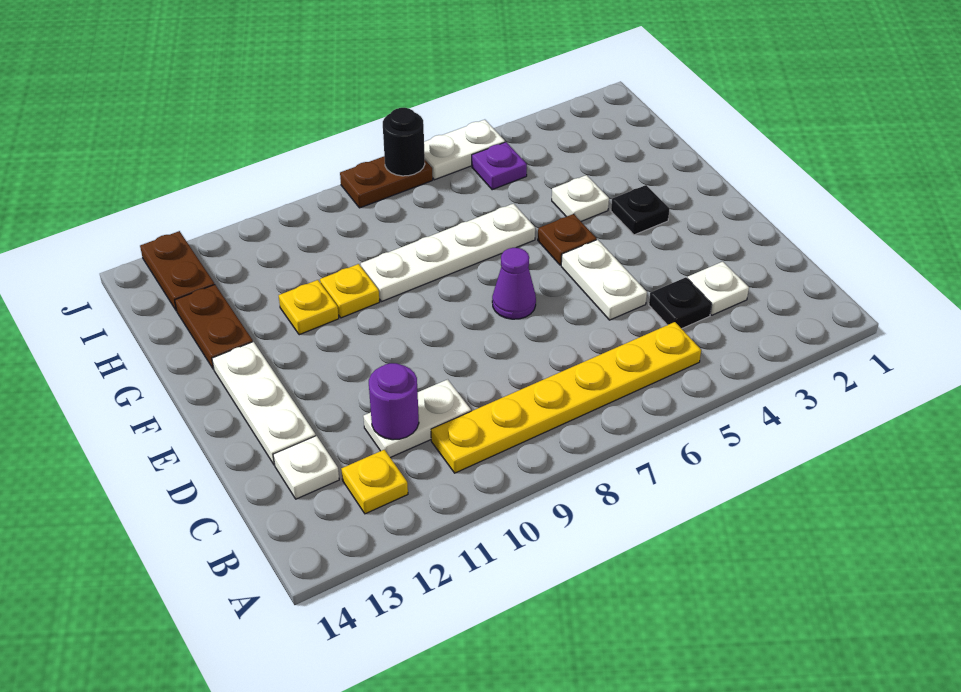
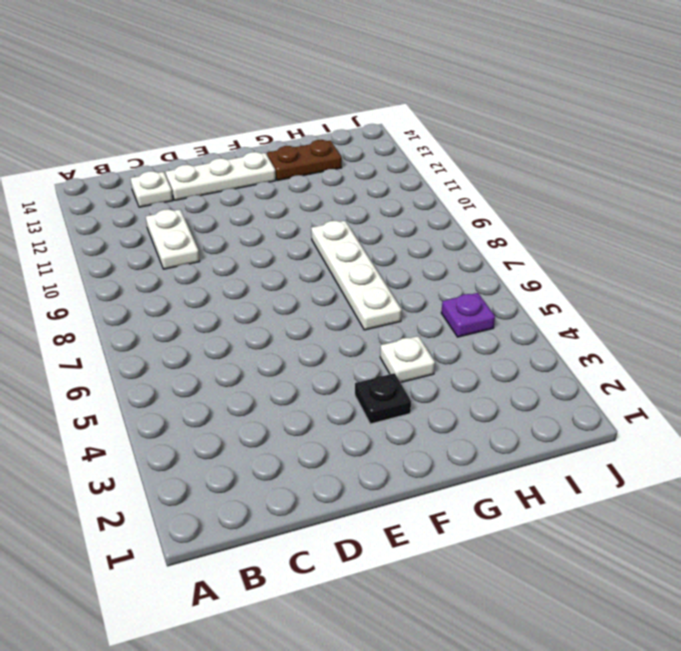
none -> yellow plate B5:B10 level 1
none -> yellow plate B12 level 1
none -> white plate C3 level 1

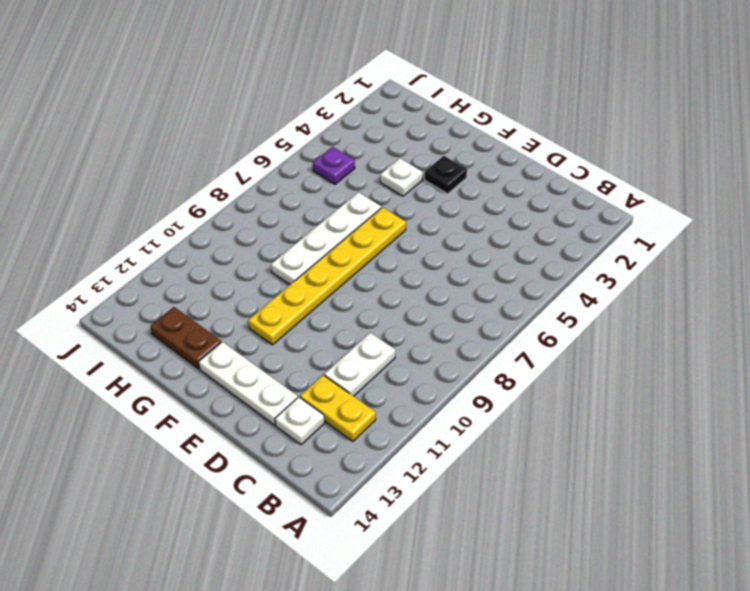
yellow plate B12:C12 level 1 -> yellow plate B12 level 1
yellow plate F6:F11 level 1 -> yellow plate B5:B10 level 1
none -> white plate C3 level 1
none -> black plate C4 level 1
none -> white plate D5:E5 level 1

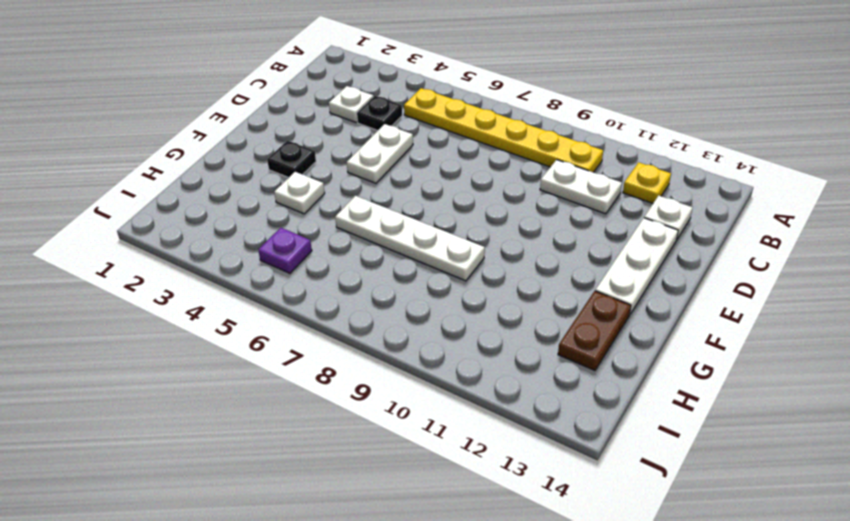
none -> purple cone E7 level 1
none -> brown plate F5 level 1
none -> yellow plate G10 level 1

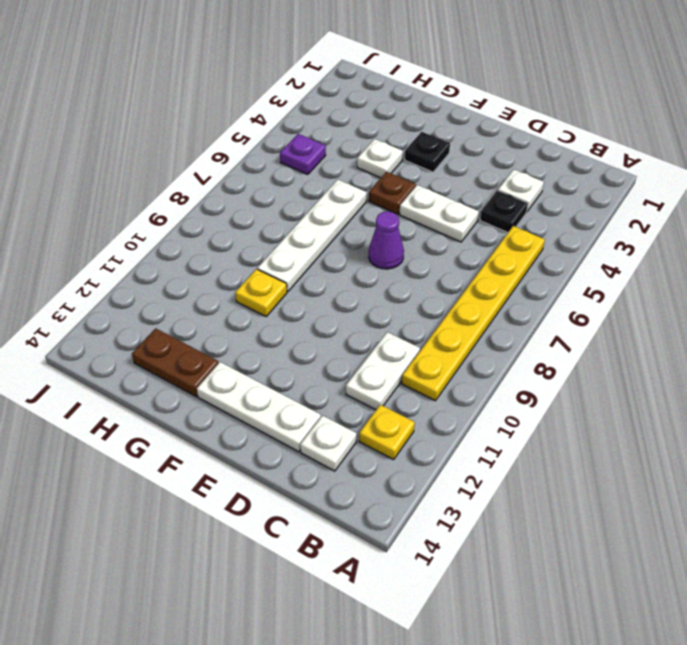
none -> yellow plate G11 level 1
none -> brown plate I13:J13 level 1
none -> white plate J5:J6 level 1

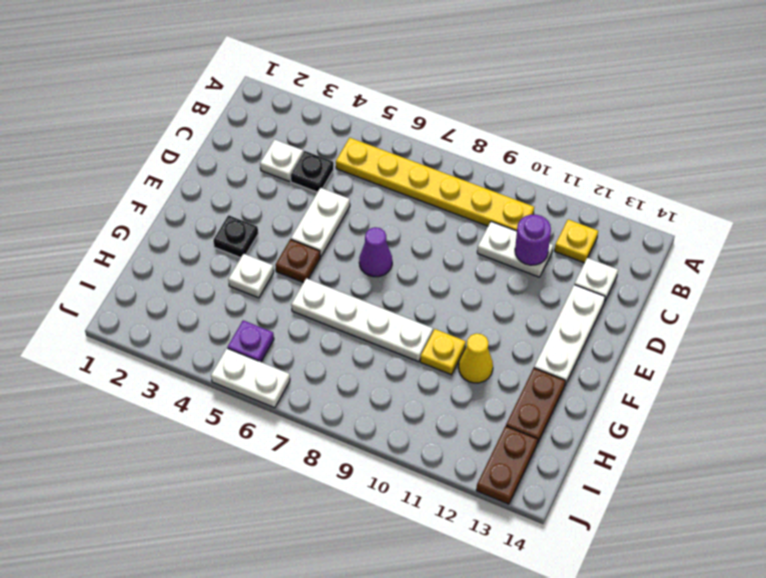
yellow cone G11 level 1 -> yellow plate G11 level 1
none -> brown plate J7:J8 level 1
none -> black round brick J7 level 2

